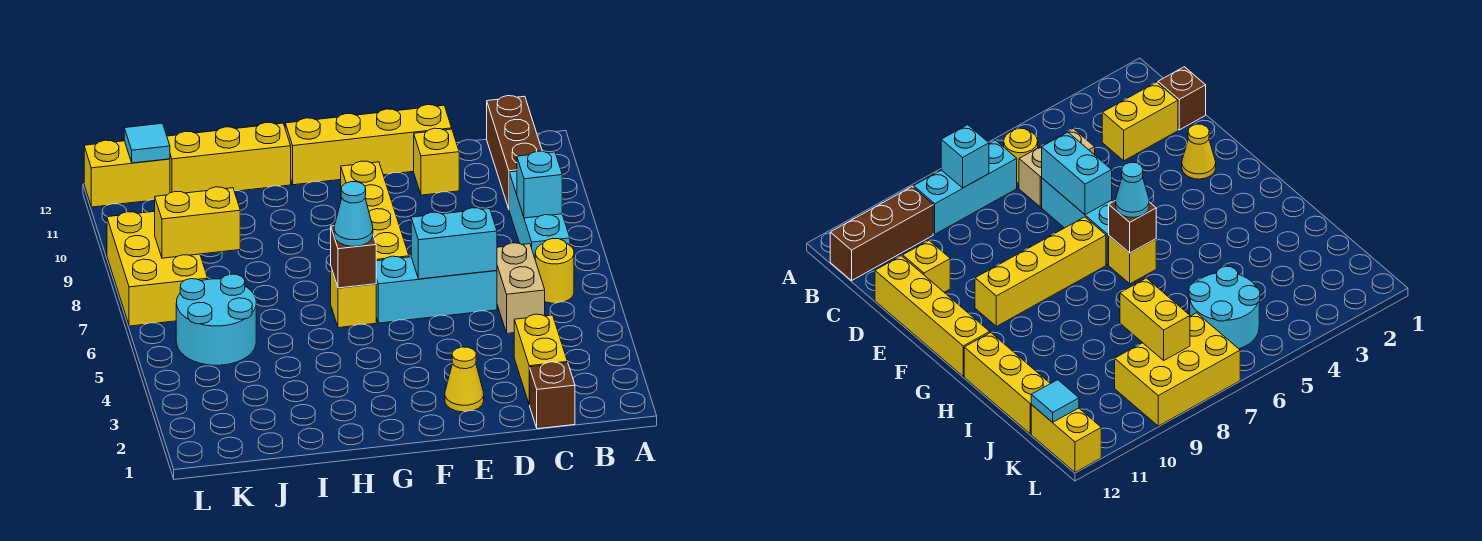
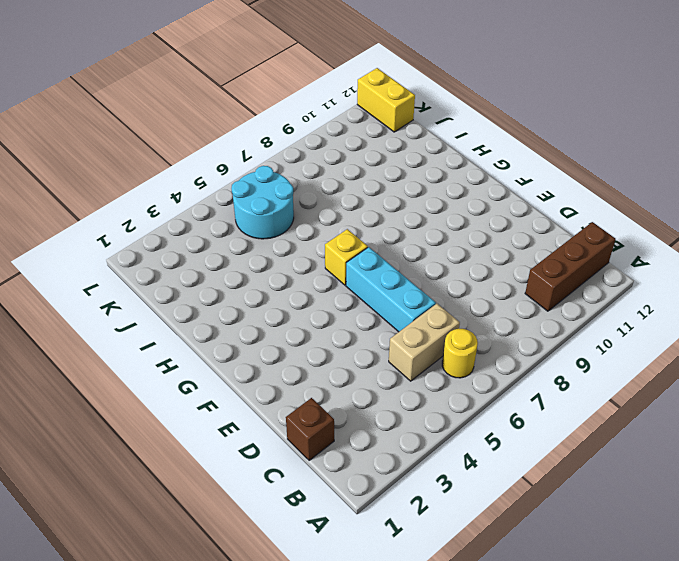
none -> cyan brick B7:B9 level 1
none -> yellow brick C2:C3 level 1
none -> yellow brick D11 level 1

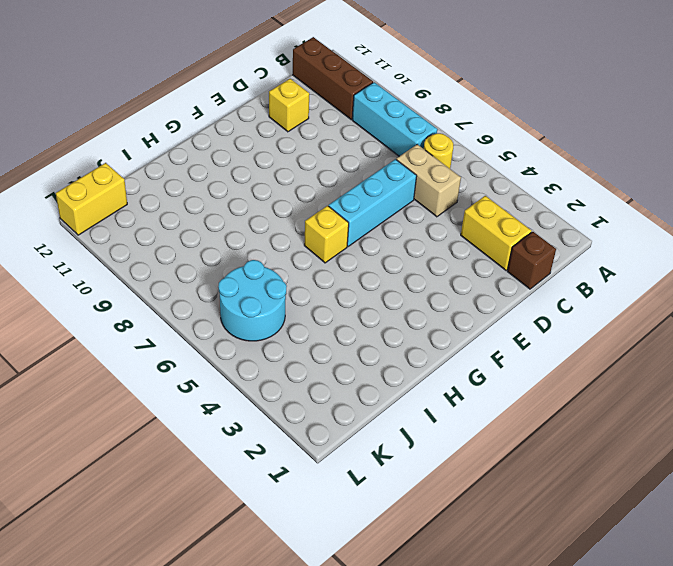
none -> yellow brick D12:G12 level 1
none -> yellow cone E2 level 1
none -> yellow brick F7:F10 level 1

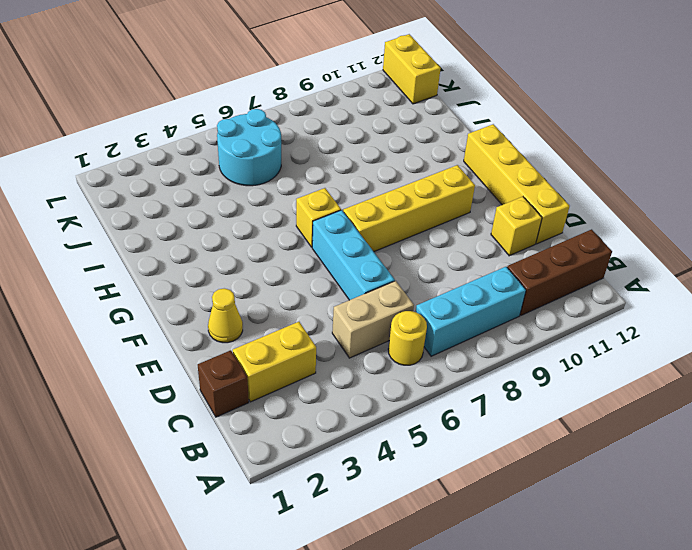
none -> yellow brick H12:J12 level 1
none -> yellow brick K7:L9 level 1
none -> cyan brick B8 level 2

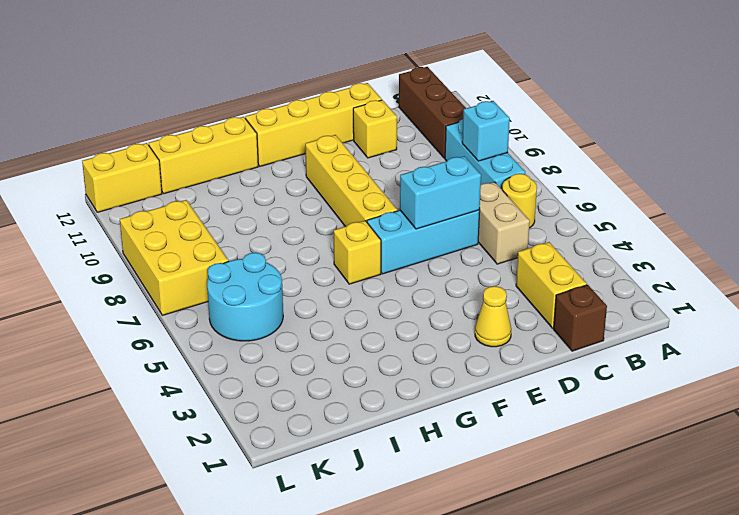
none -> brown brick G6 level 2
none -> yellow brick J8:K8 level 2
none -> cyan tile K12 level 2

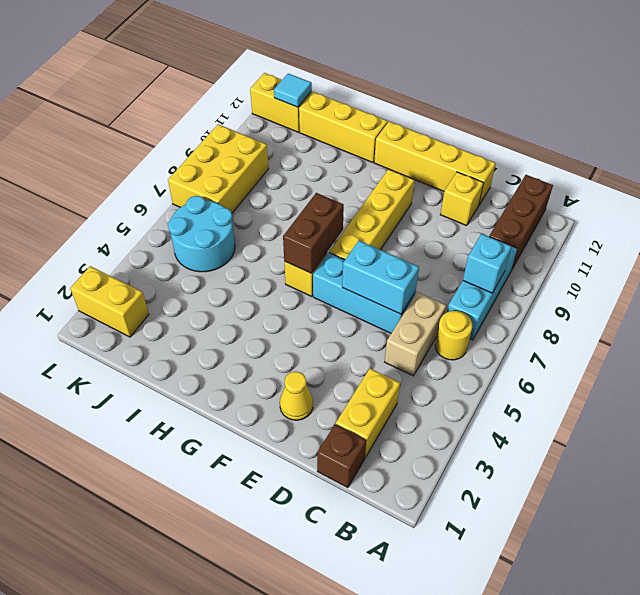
brown brick G6:G7 level 2 -> brown brick G6 level 2
yellow brick K2:L2 level 1 -> yellow brick J8:K8 level 2
none -> cyan cone G6 level 3

